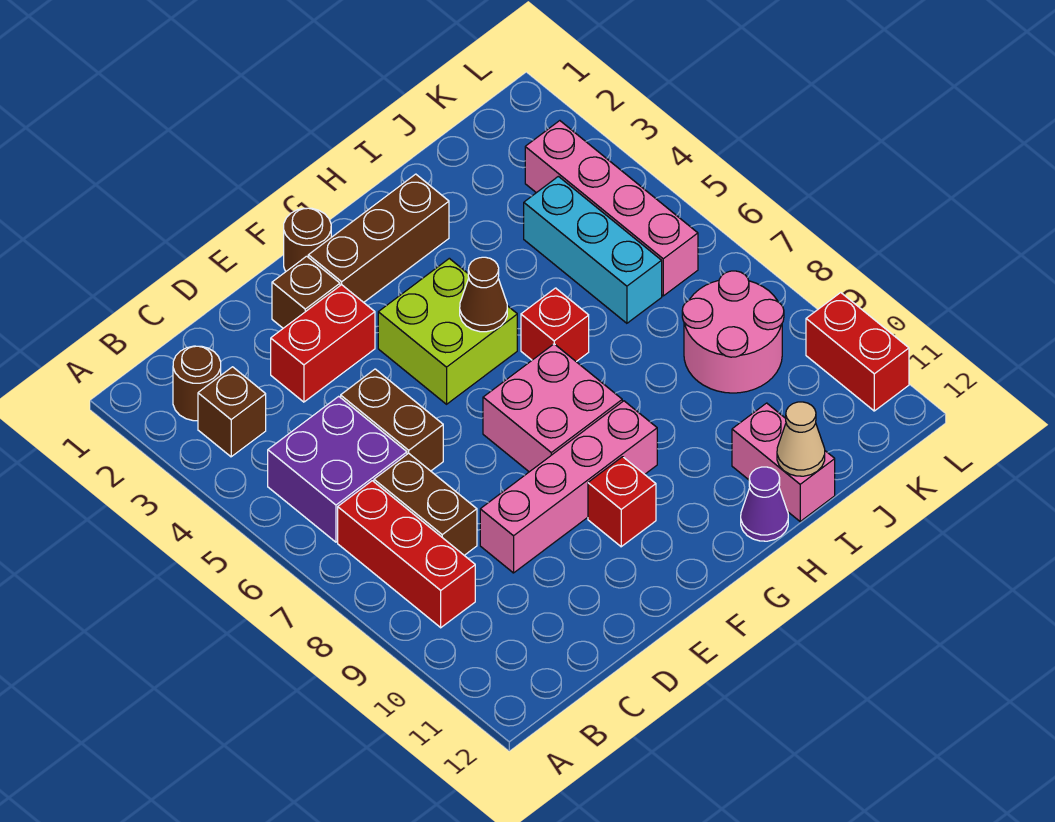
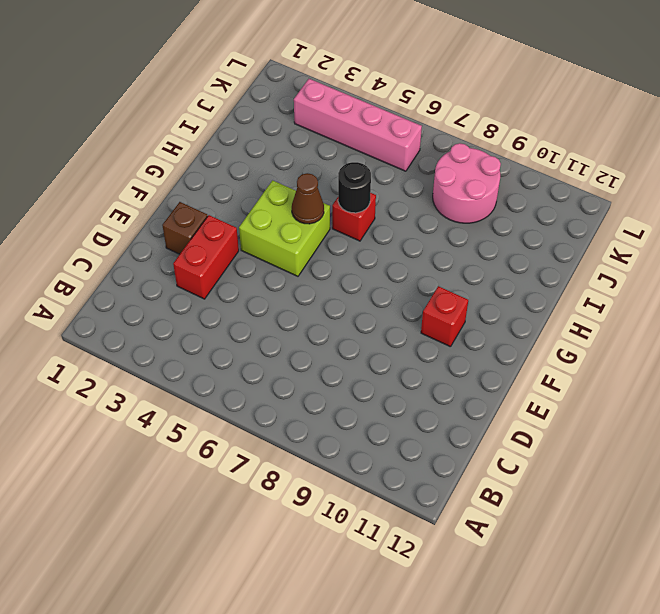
black round brick H6 level 2 -> none
none -> brown round brick B2 level 1
none -> brown brick B3 level 1
none -> purple brick B5:C6 level 1

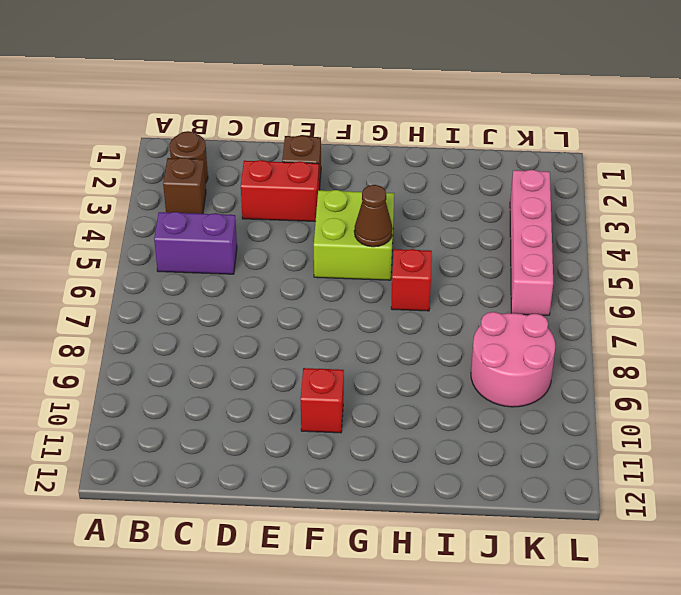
purple brick B5:C5 level 1 -> purple brick B5:C6 level 1
none -> red brick B7:B9 level 1
none -> brown brick C7:C8 level 1
none -> brown brick D5:D6 level 1

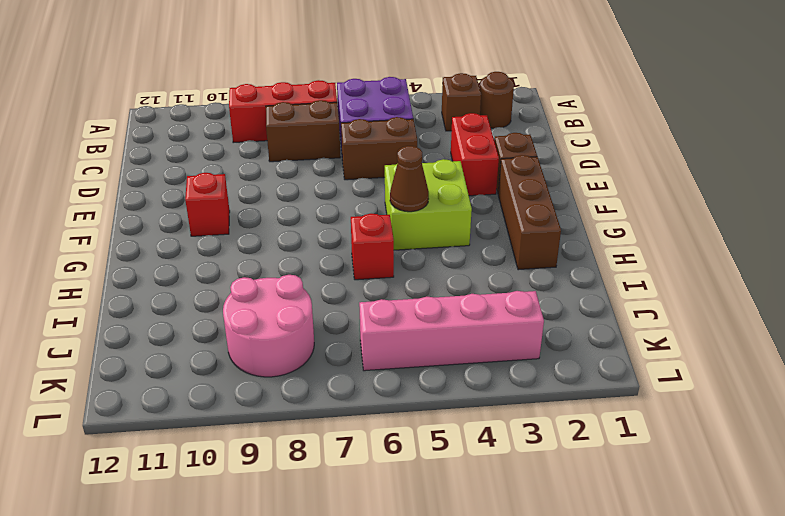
none -> pink brick D9:G9 level 1
none -> brown round brick F1 level 1
none -> pink brick F7:G8 level 1

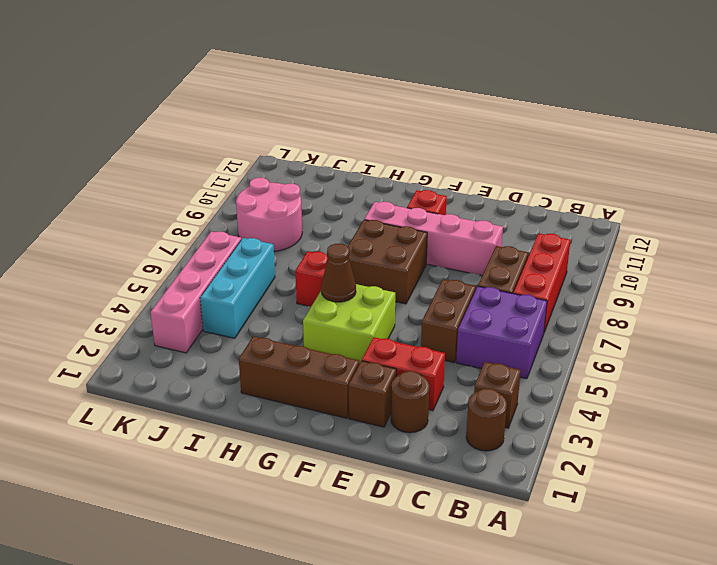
brown round brick D2 level 1 -> brown round brick F1 level 1
brown brick F7:G8 level 1 -> pink brick F7:G8 level 1
none -> purple cone H12 level 1
none -> pink brick I11:I12 level 1
none -> red brick L10:L11 level 1

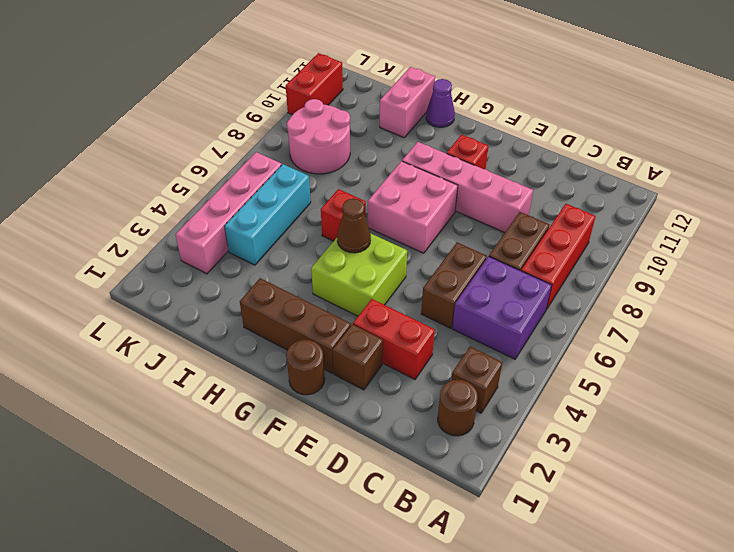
none -> tan cone I12 level 2

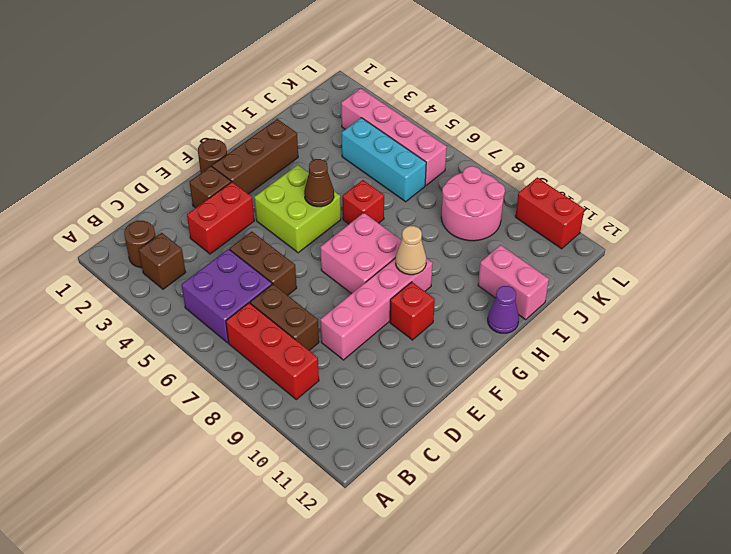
tan cone G9 level 2 -> tan cone I12 level 2

